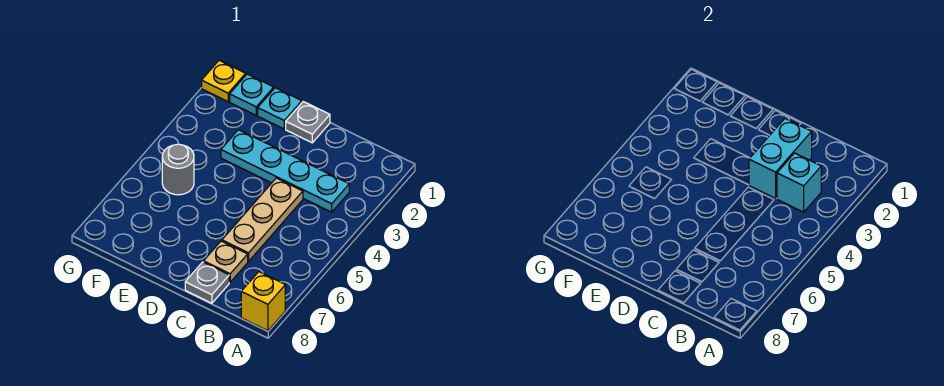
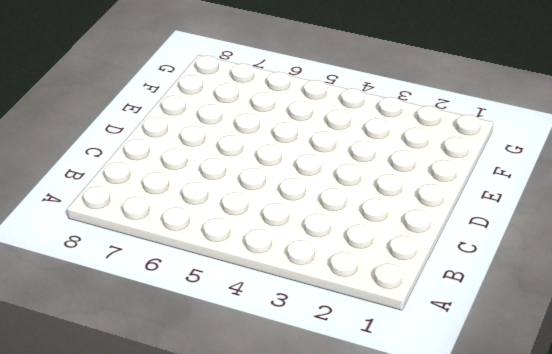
none -> yellow brick A8 level 1
none -> cyan plate B3:E3 level 1
none -> tan plate C4:C6 level 1

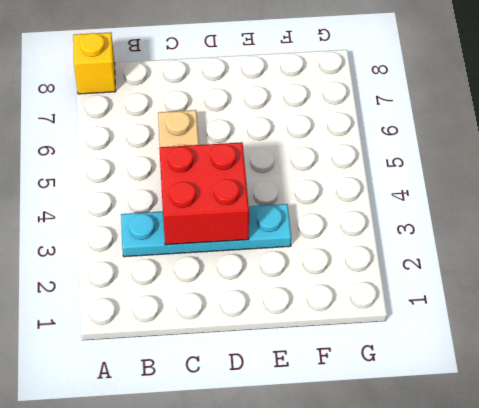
red brick C3:D4 level 2 -> cyan brick C2:C3 level 2
none -> tan plate C7 level 1
none -> grey plate C8 level 1
none -> grey plate D1 level 1

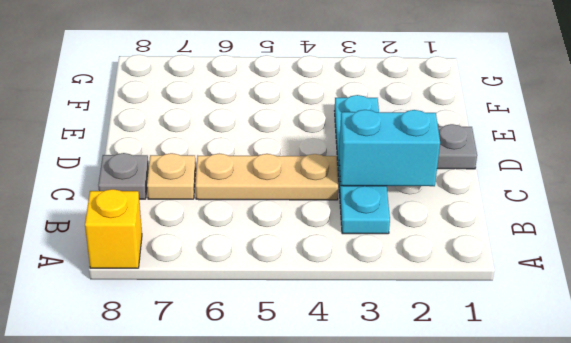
none -> cyan plate E1 level 1
none -> cyan plate F1 level 1
none -> grey round brick F5 level 1

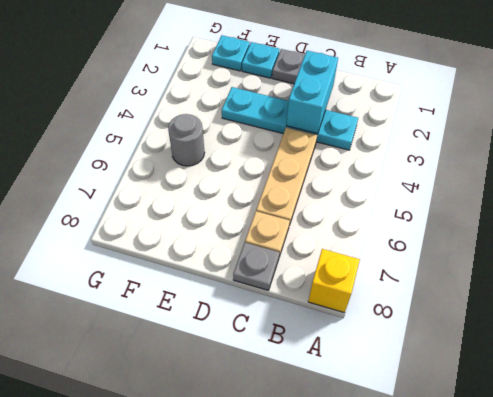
none -> yellow plate G1 level 1
none -> cyan brick B3 level 2

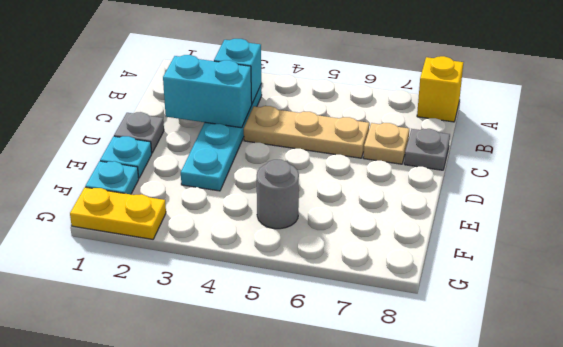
yellow plate G1:G2 level 1 -> yellow plate G1 level 1

